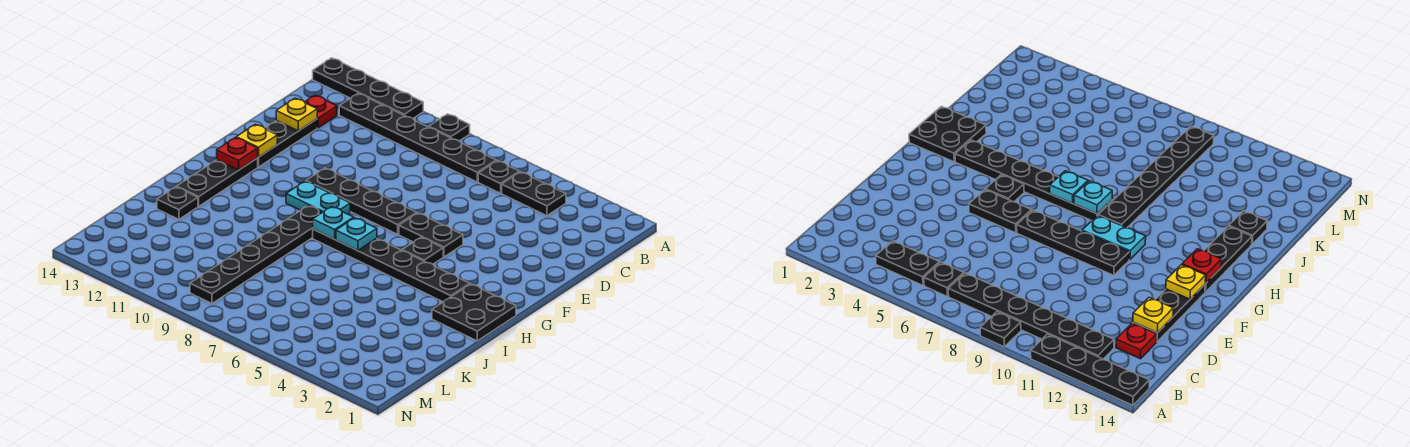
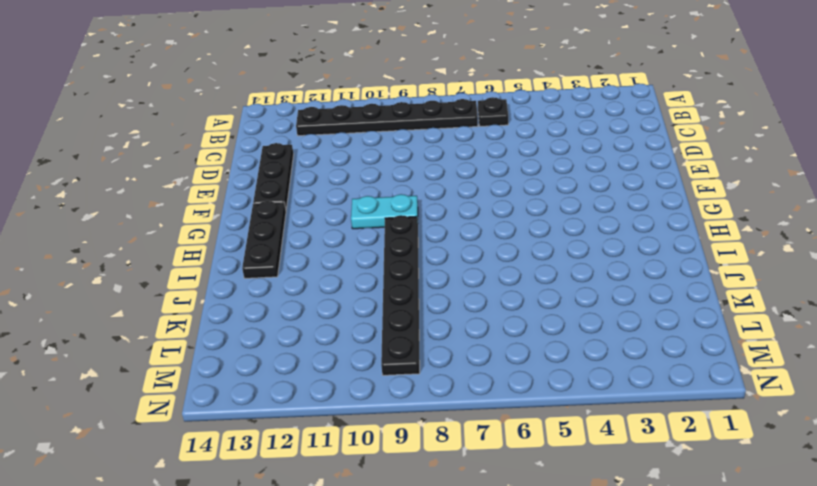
none -> black plate A9 level 1
none -> black plate A11:A14 level 1
none -> black plate B4:B5 level 1

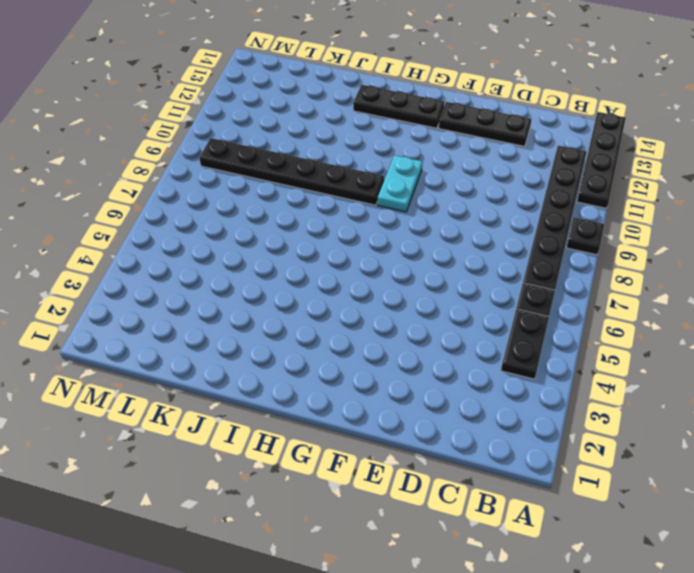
none -> red plate C13 level 1
none -> black plate F5:F6 level 1
none -> black plate F7:F10 level 1

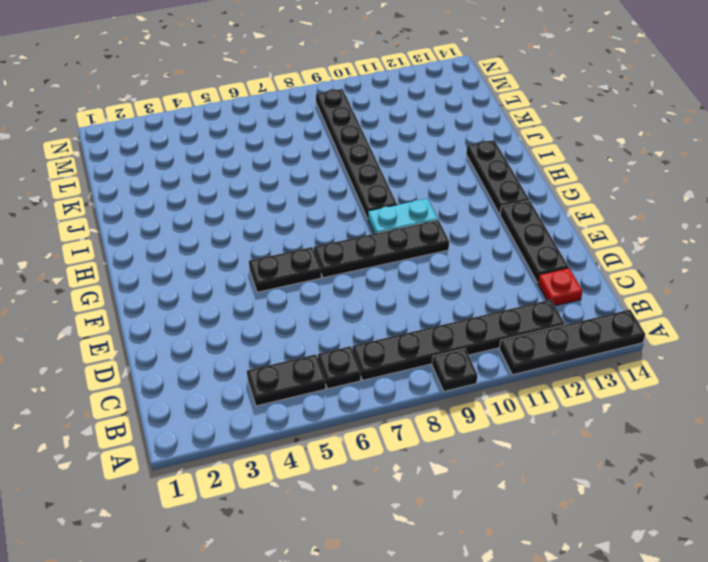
none -> black plate G5 level 1
none -> black plate H1:I2 level 1
none -> black plate H3:H8 level 1

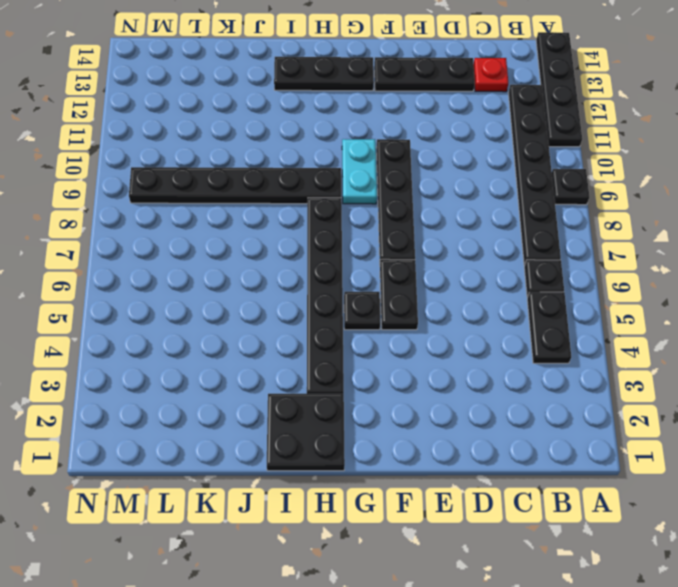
none -> black plate J13 level 1
none -> yellow plate D13 level 2
none -> yellow plate F13 level 2

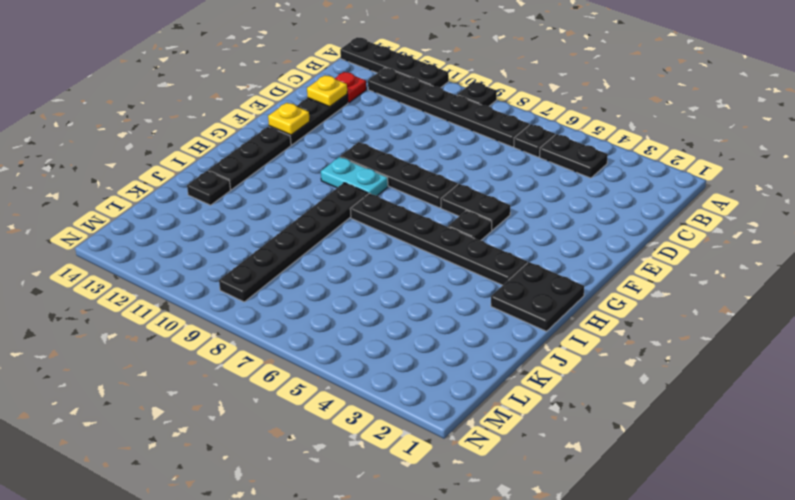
none -> red plate G13 level 2
none -> cyan plate H7 level 2
none -> cyan plate H8 level 2

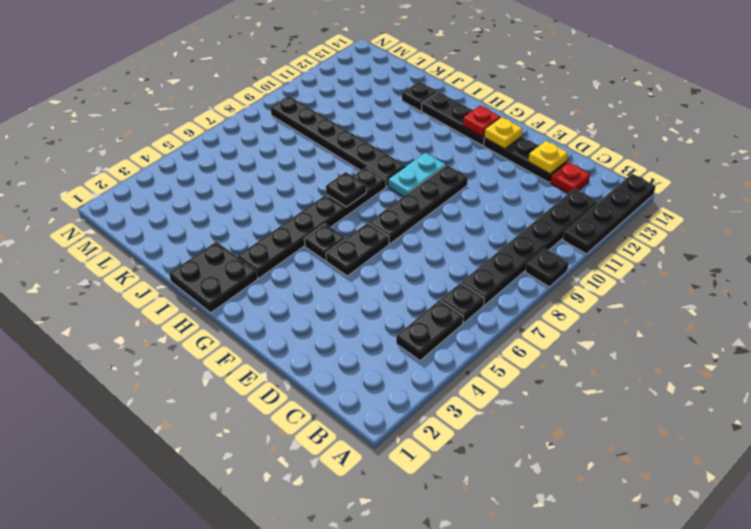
black plate H7 level 2 -> cyan plate H7 level 2
none -> cyan plate H8 level 2

